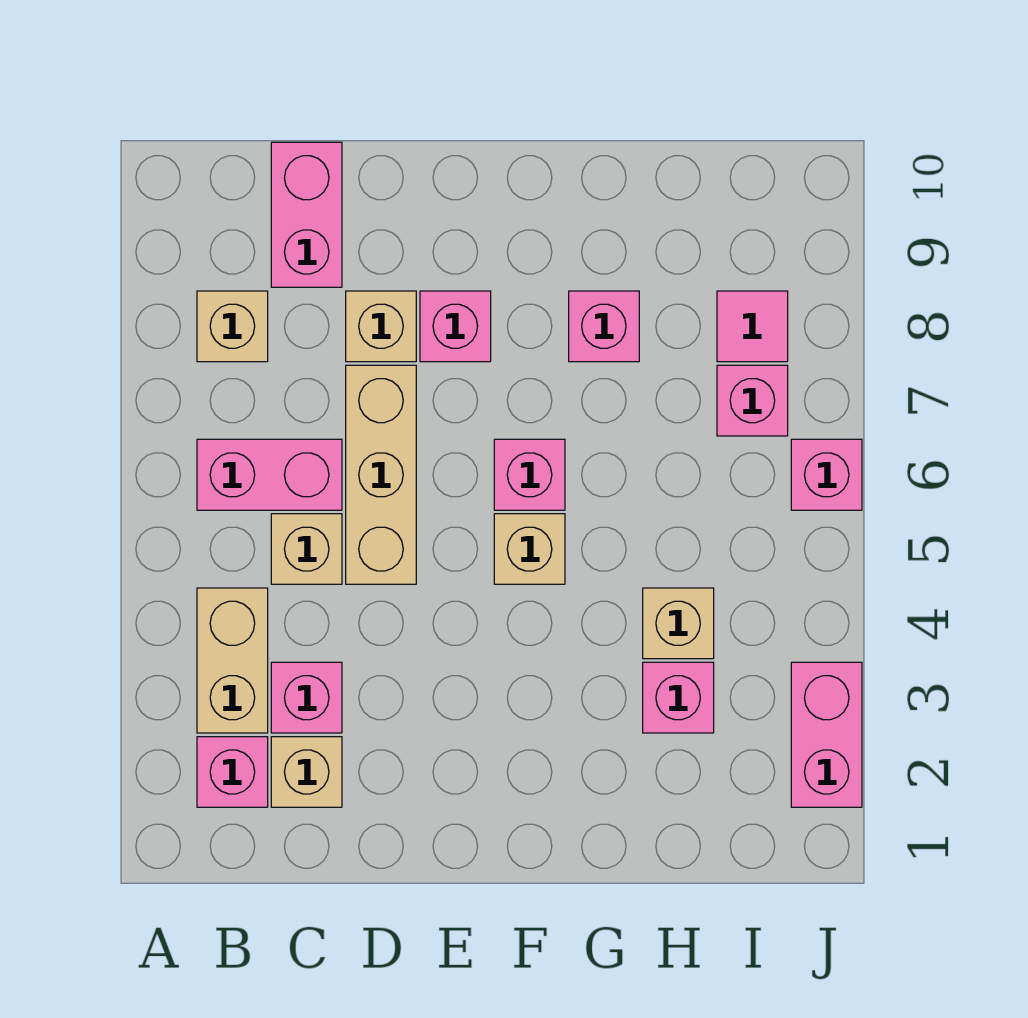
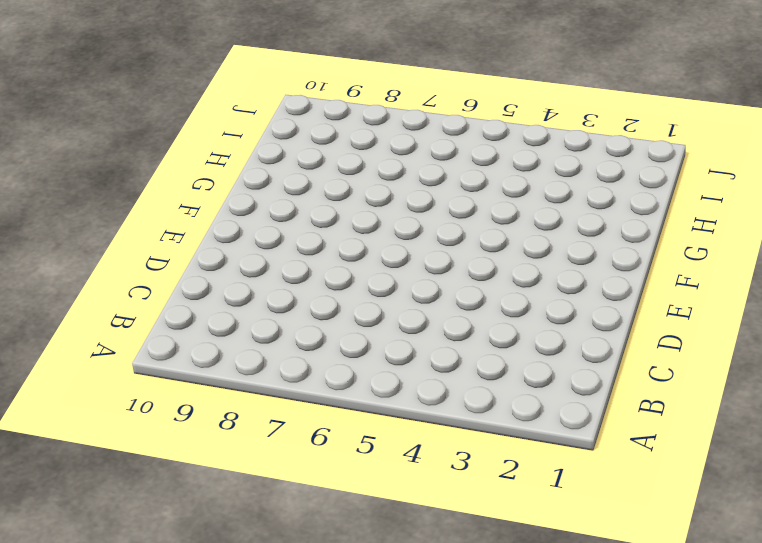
none -> pink brick B2 level 1
none -> tan brick B3:B4 level 1
none -> pink brick B6:C6 level 1

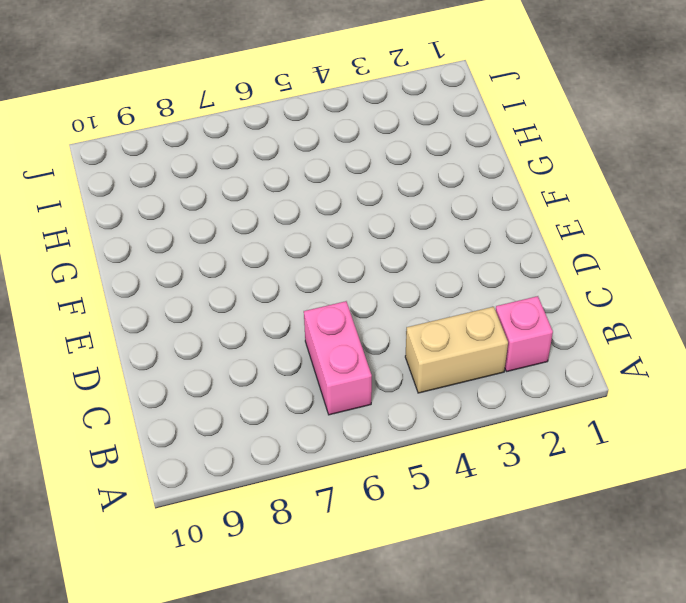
none -> tan brick B8 level 1
none -> tan brick C2 level 1
none -> pink brick C3 level 1

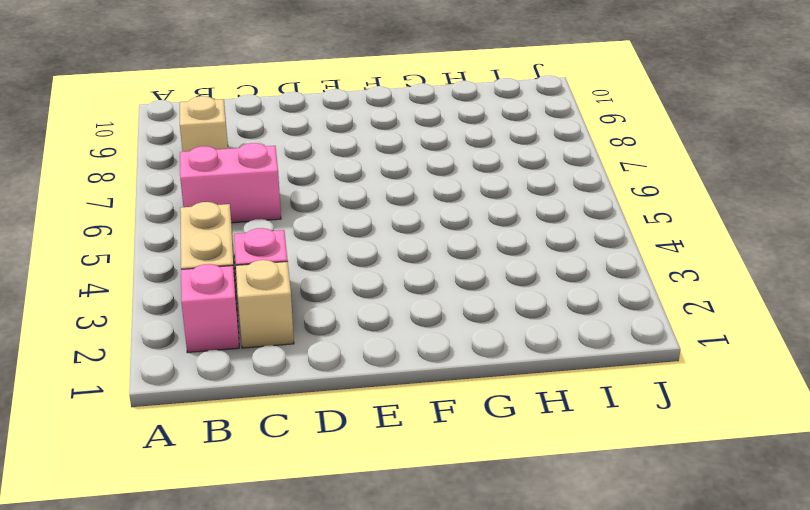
none -> tan brick C5 level 1
none -> pink brick C9:C10 level 1
none -> tan brick D5:D7 level 1

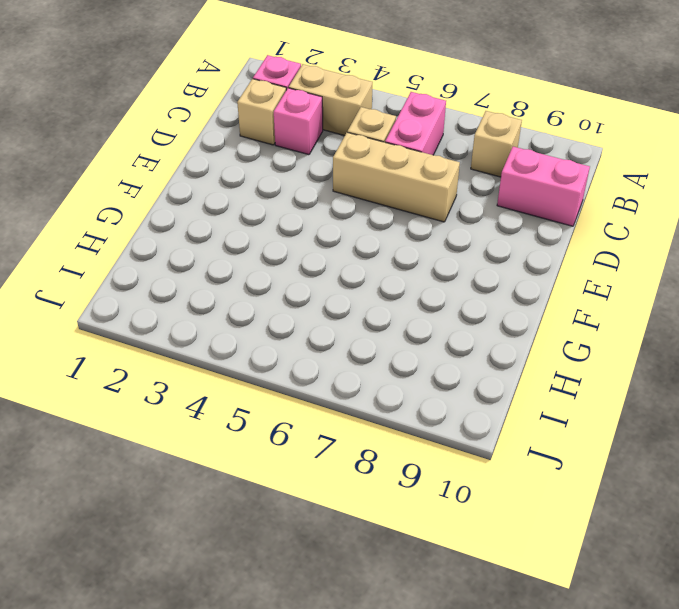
none -> tan brick D8 level 1
none -> pink brick E8 level 1
none -> tan brick F5 level 1

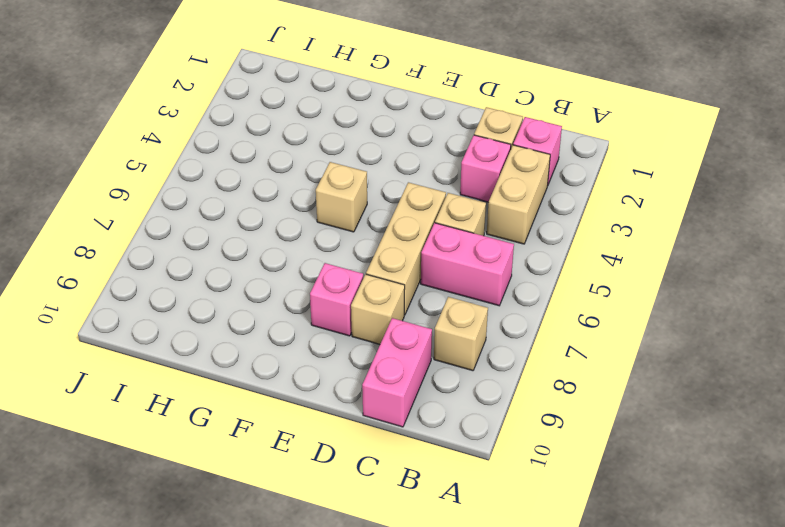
none -> pink brick F6 level 1
none -> pink brick G8 level 1
none -> pink brick H3 level 1

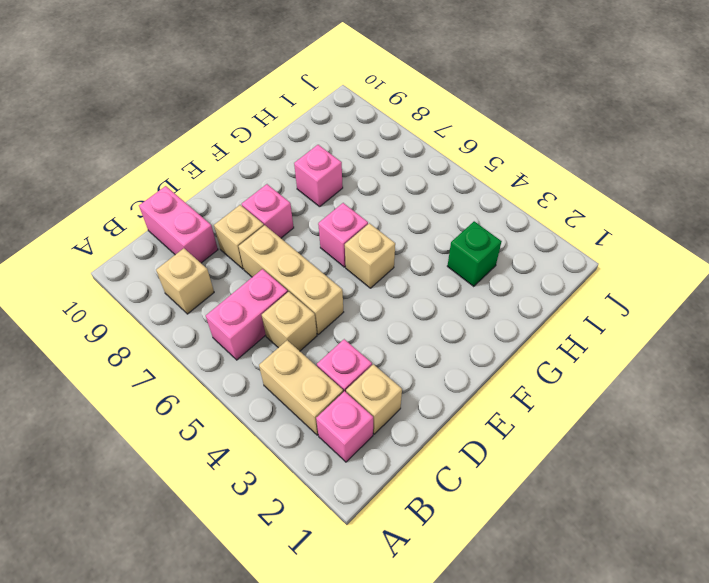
green brick H3 level 1 -> pink brick H3 level 1
none -> tan brick H4 level 1
none -> pink brick I7 level 1
none -> pink tile I8 level 1

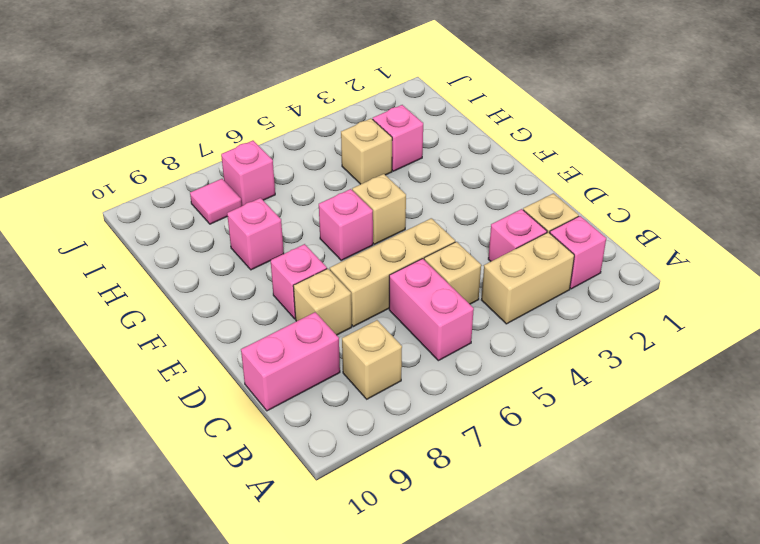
none -> pink brick J2:J3 level 1
none -> pink brick J6 level 1

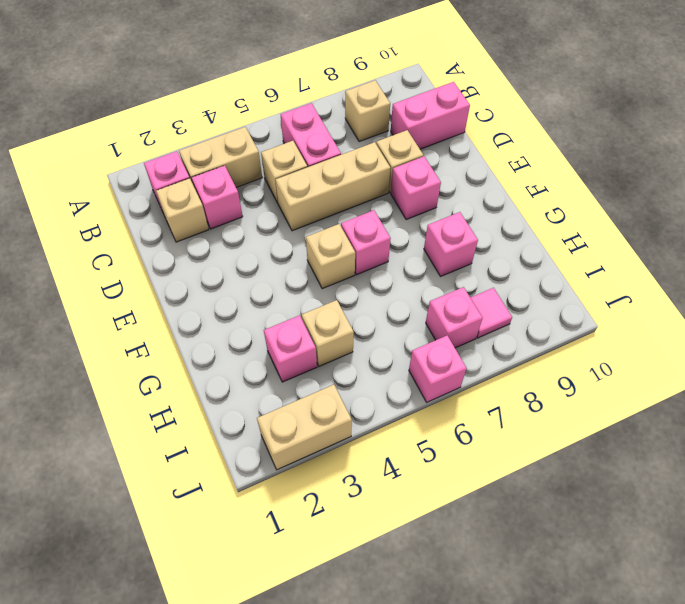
tan brick J2:J3 level 1 -> pink brick J2:J3 level 1

